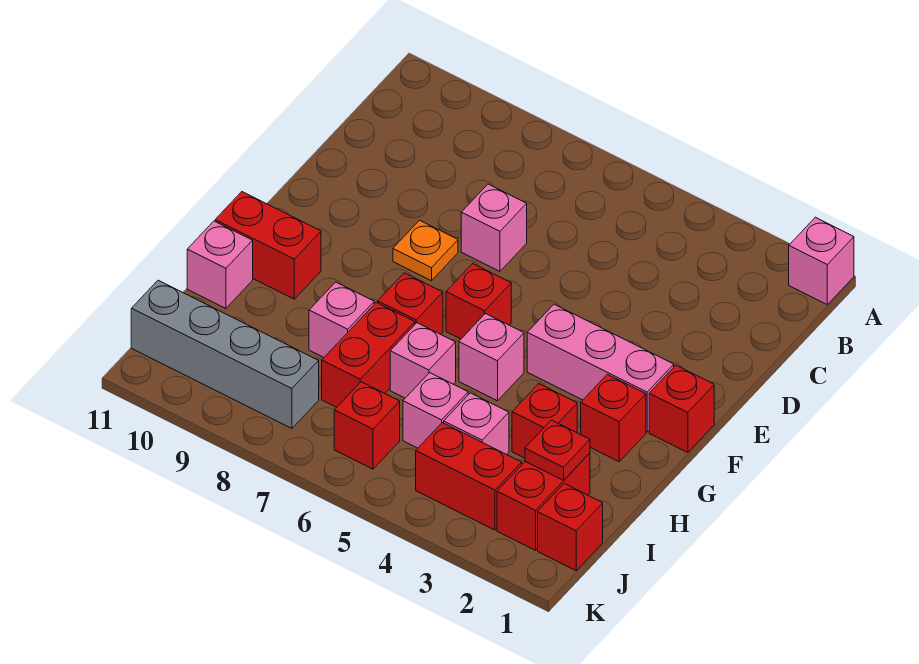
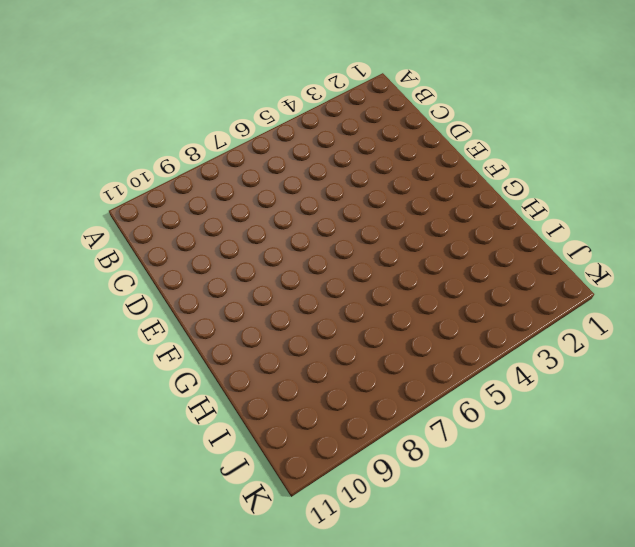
none -> pink brick A1 level 1
none -> pink brick D7 level 1
none -> orange plate E8 level 1

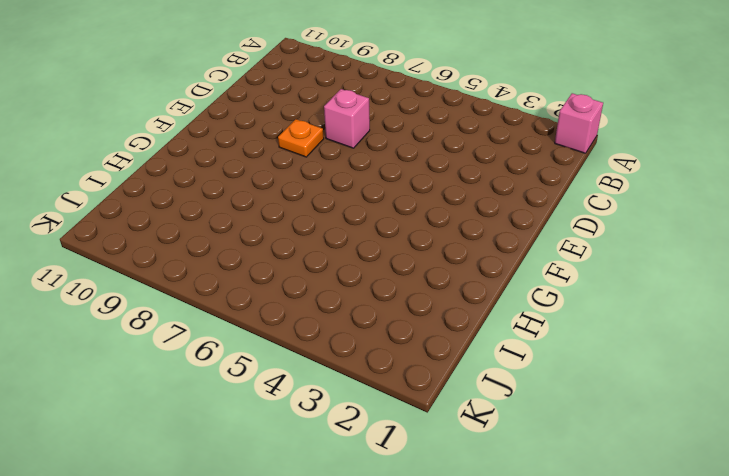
none -> red brick F1 level 1
none -> pink brick F2:F4 level 1
none -> red brick F6 level 1

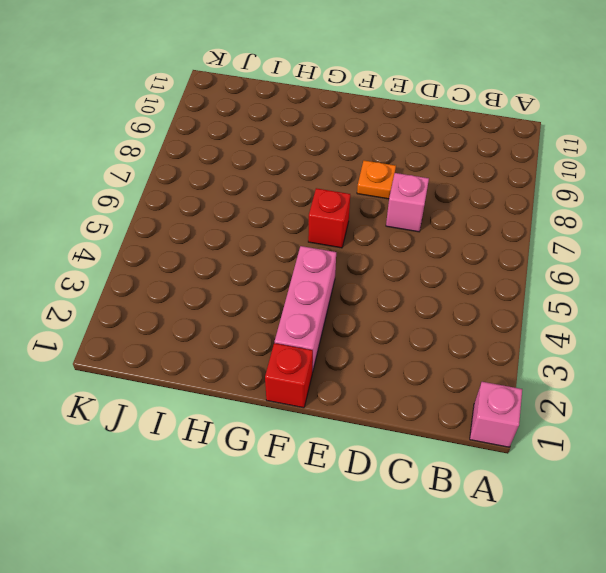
none -> red brick G2 level 1
none -> pink brick G5 level 1
none -> red brick G7 level 1

